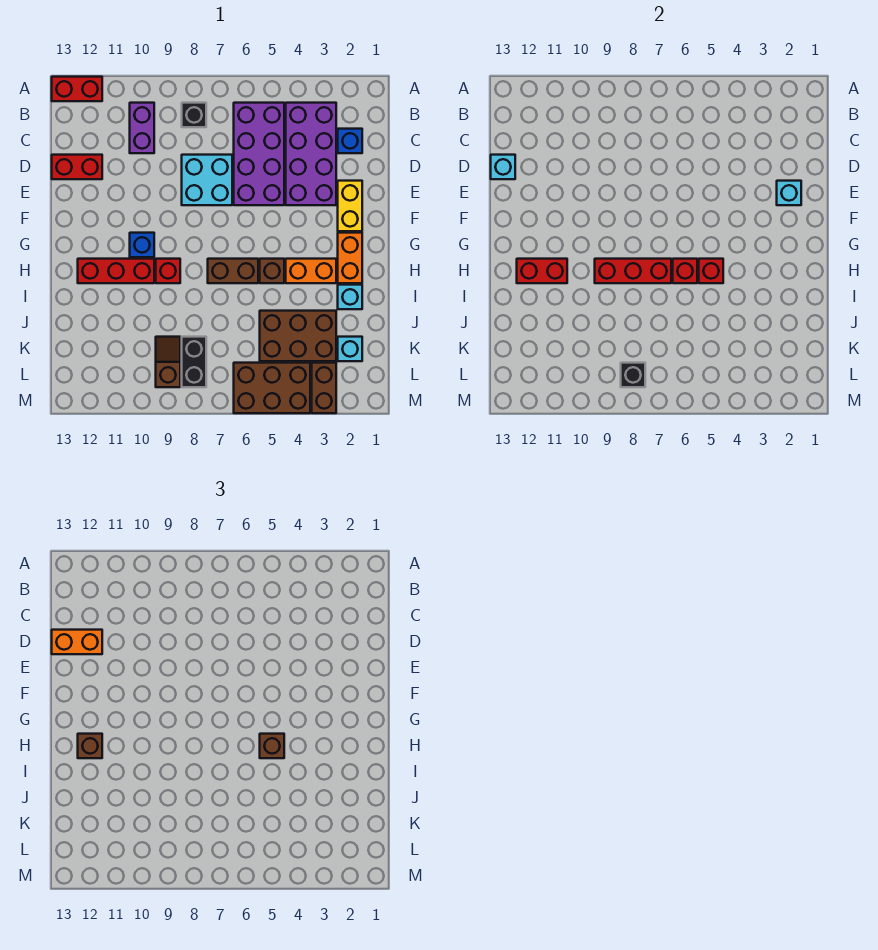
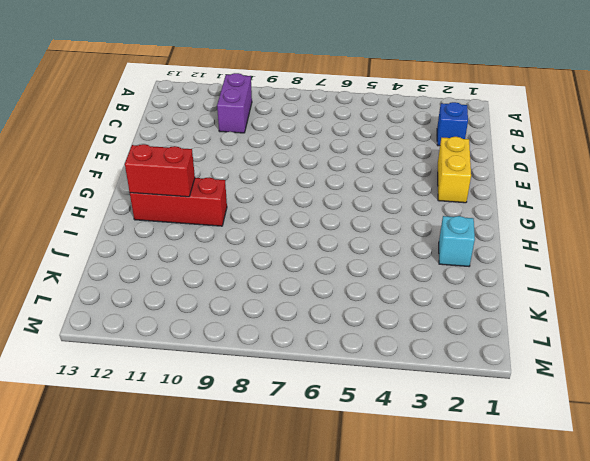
none -> red brick A12:A13 level 1
none -> purple brick B3:E4 level 1
none -> purple brick B5:E6 level 1
none -> black brick B8 level 1

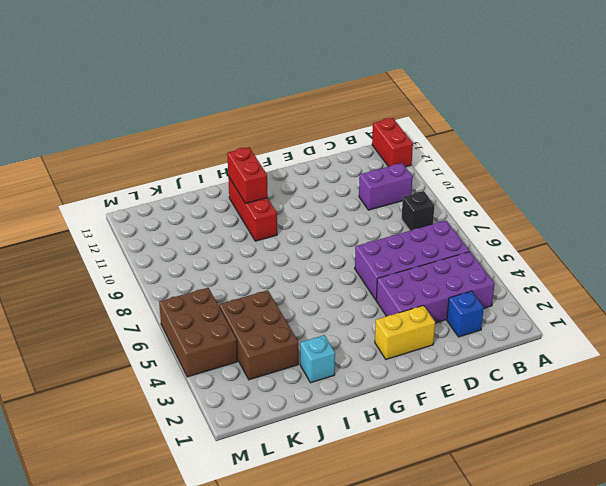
none -> cyan brick D7:E8 level 1
none -> red brick D12:D13 level 1
none -> orange brick G2:H2 level 1
none -> blue brick G10 level 1

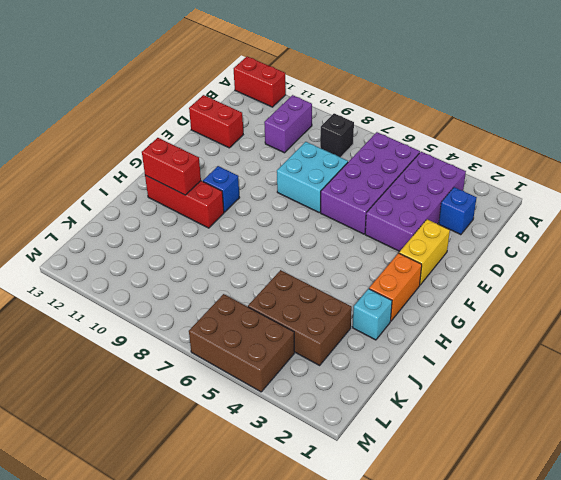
none -> orange brick H3:H4 level 1
none -> brown brick H5 level 1
none -> brown brick H6:H7 level 1
none -> red brick H9 level 1

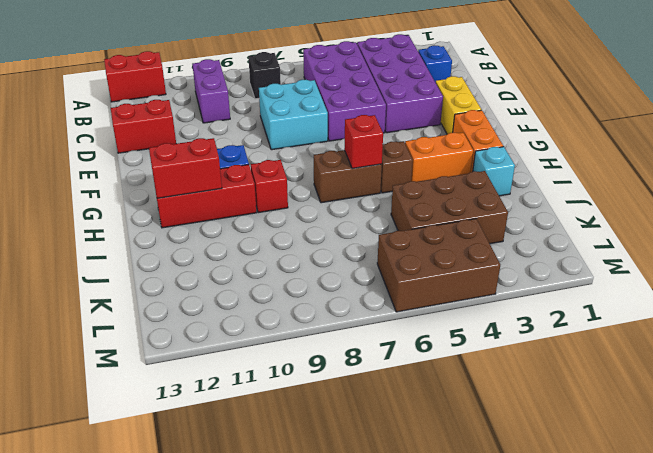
none -> cyan brick K2 level 1
none -> black brick K8:L8 level 1
none -> brown slope K9:L9 level 1 top L
none -> brown brick L3:M3 level 1

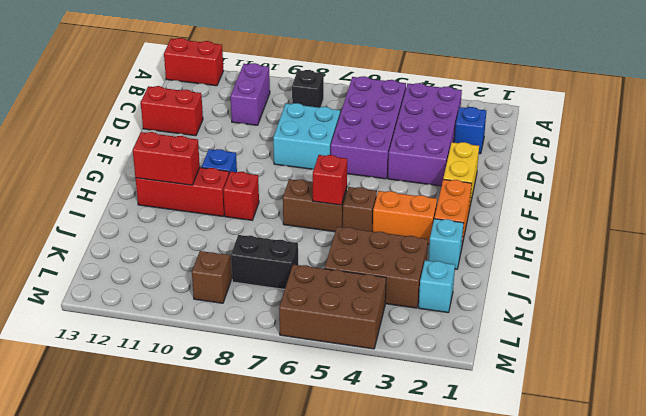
black brick K7:K8 level 1 -> black brick K8:L8 level 1
none -> brown brick L3:M3 level 1
none -> cyan brick D13 level 2
none -> cyan brick E2 level 2
none -> red brick H5 level 2

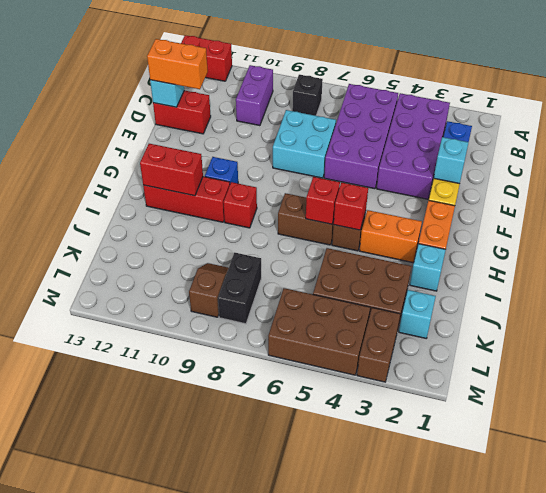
none -> red brick H7:H9 level 2
none -> black brick L8 level 2
none -> brown brick H5 level 3
none -> brown brick H12 level 3

